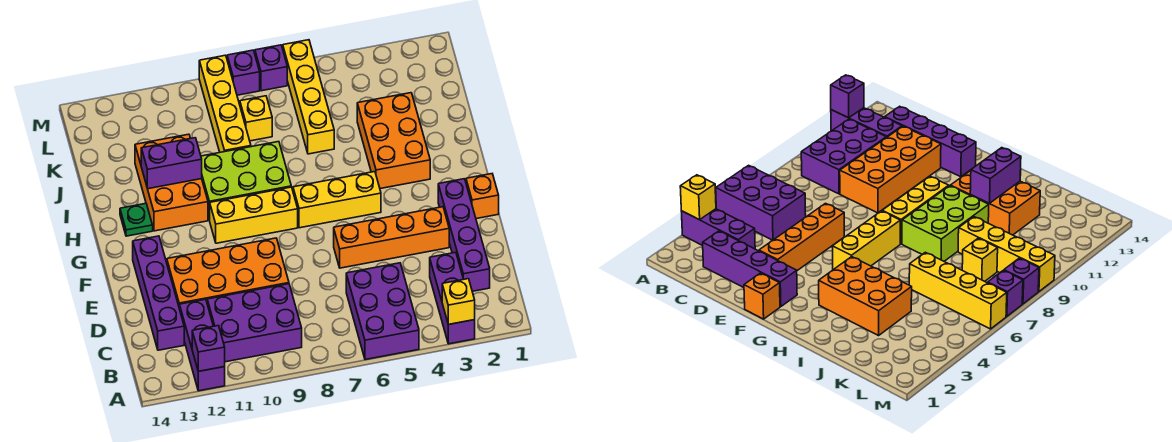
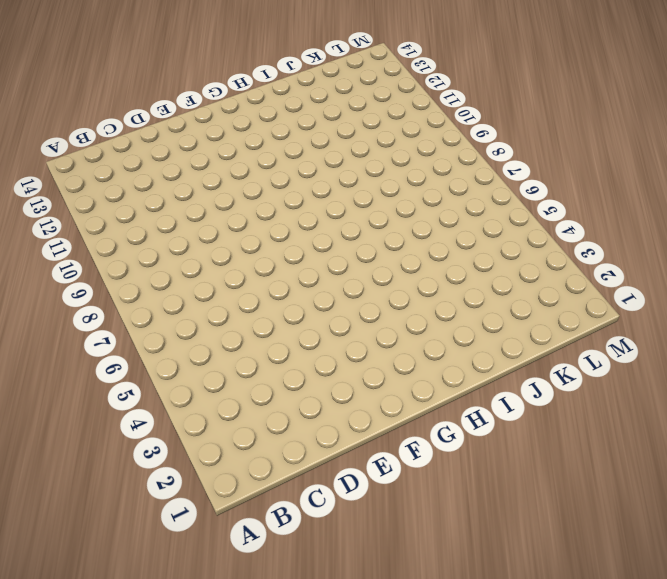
none -> purple brick A3:C3 level 1
none -> purple brick A5:C6 level 1
none -> purple brick A12:C12 level 1

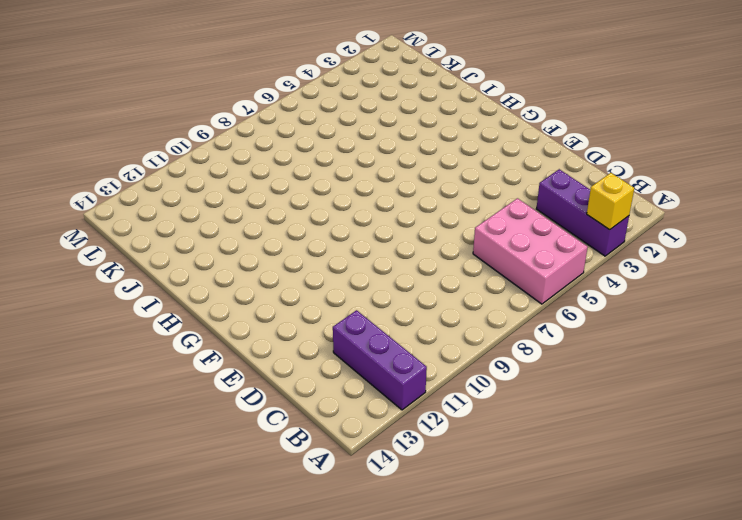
pink brick A5:C6 level 1 -> purple brick A5:C6 level 1
none -> purple brick B9:C11 level 1
none -> purple brick C2:F2 level 1
none -> purple brick C13:F13 level 1

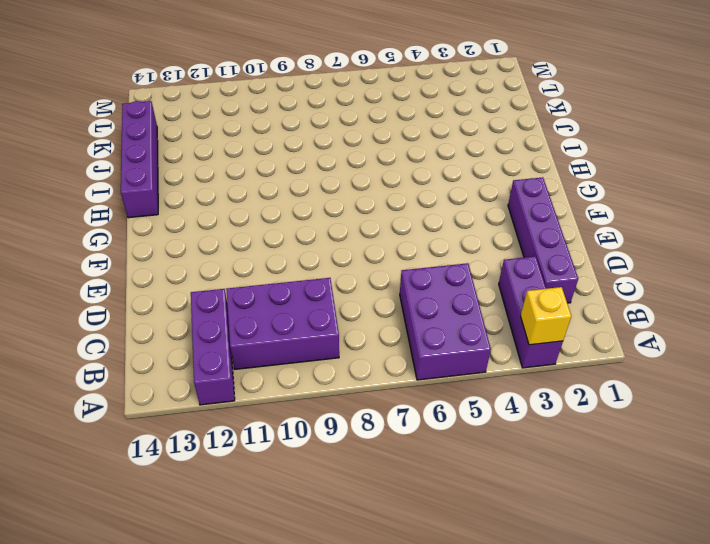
purple brick H14:K14 level 1 -> purple brick C13:F13 level 1
none -> orange brick D9:E12 level 1
none -> orange brick E3:E6 level 1
none -> orange brick F1 level 1

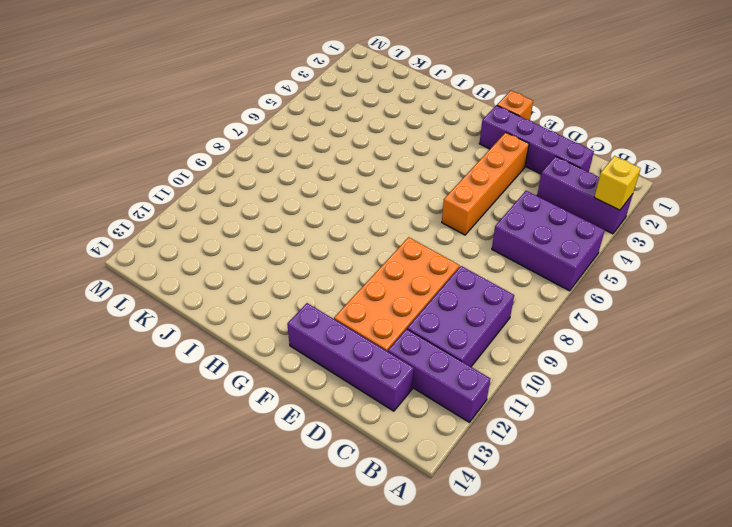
none -> yellow brick G5:G7 level 1
none -> yellow brick G8:G10 level 1
none -> orange brick H3:J4 level 1

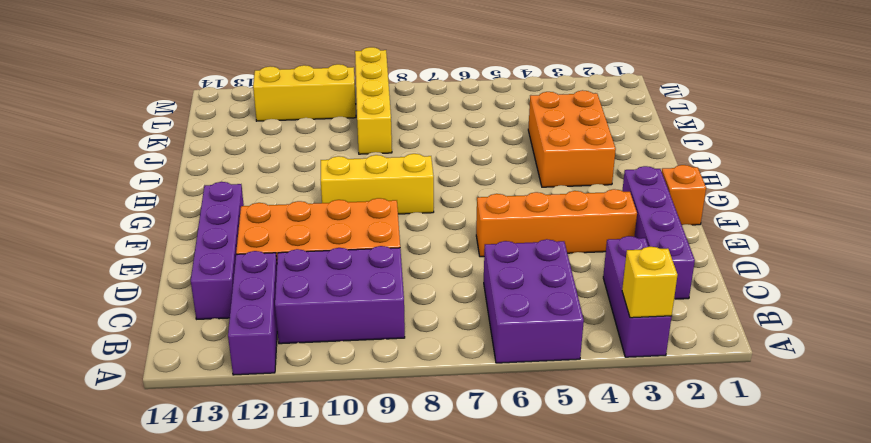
yellow brick L10:L12 level 1 -> yellow brick G5:G7 level 1
none -> lime brick H8:I10 level 1
none -> orange brick H11:J12 level 1
none -> green plate H13 level 1

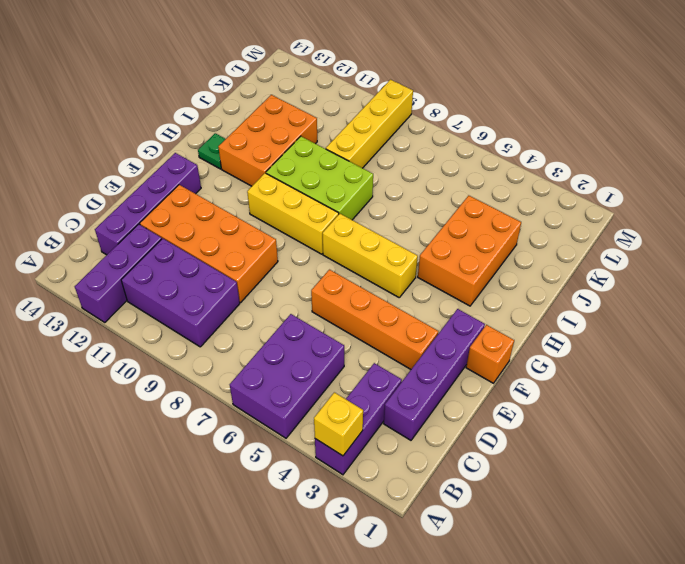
none -> yellow brick J6:M6 level 1
none -> yellow brick K8 level 1
none -> purple brick M7 level 1

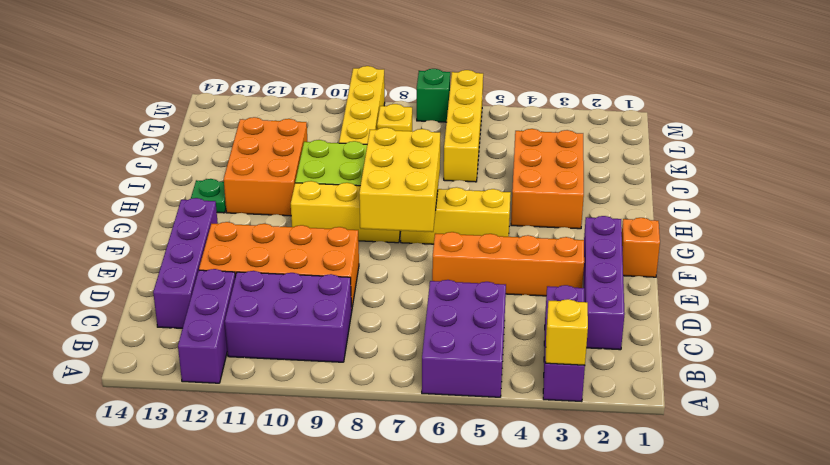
yellow brick F7:H8 level 2 -> none
green brick M7 level 1 -> purple brick M7 level 1
none -> purple brick M8 level 1
none -> purple brick A12 level 2
none -> purple brick I11:I12 level 2

